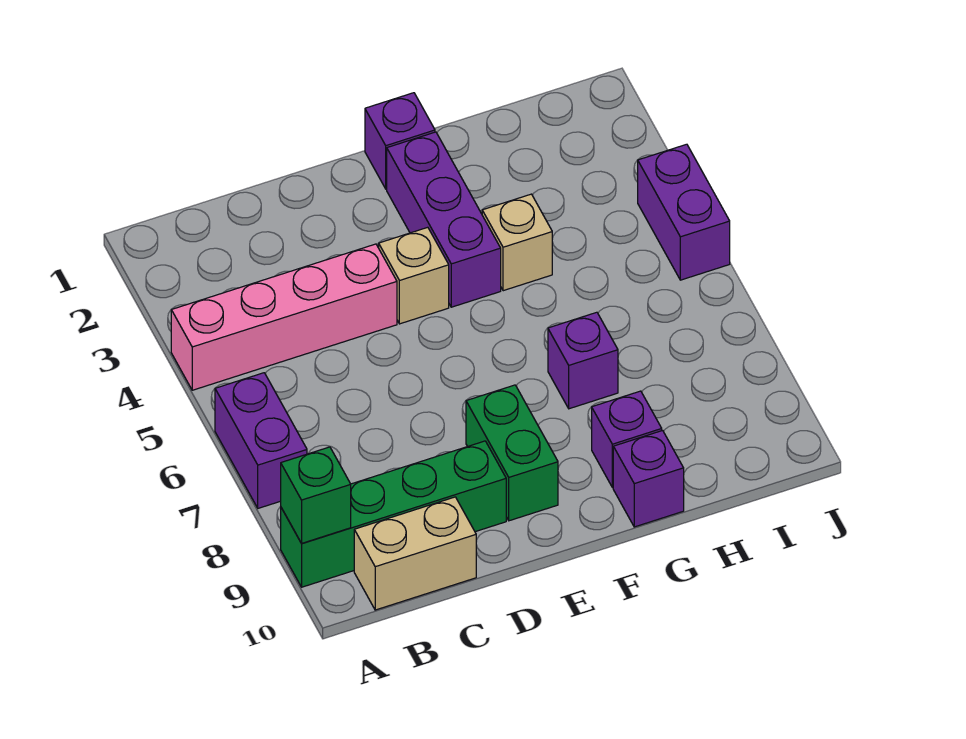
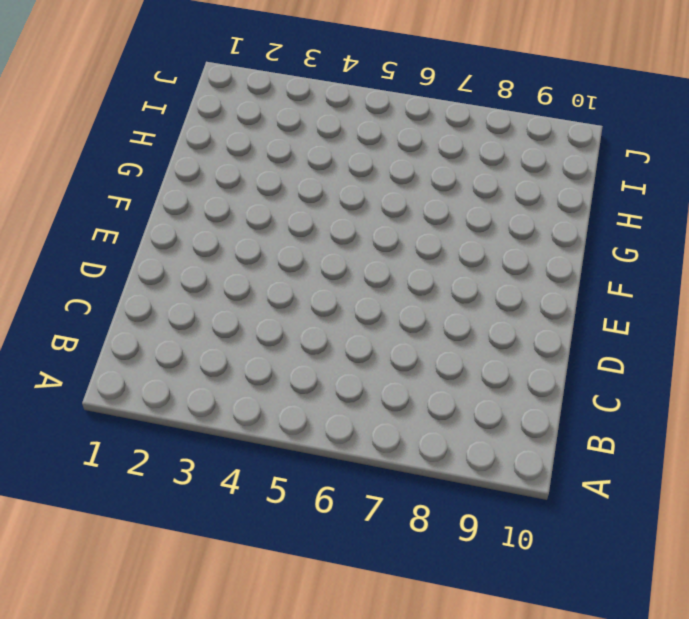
none -> pink brick A4:D4 level 1
none -> purple brick A6:A7 level 1
none -> green brick A9:D9 level 1

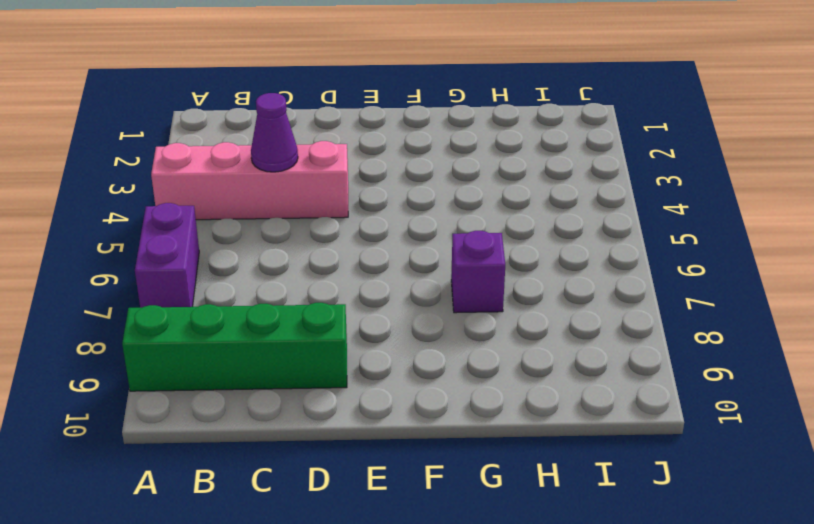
purple cone C4 level 2 -> none
none -> tan brick B10:C10 level 1
none -> tan brick E4 level 1
none -> green brick E8:E9 level 1

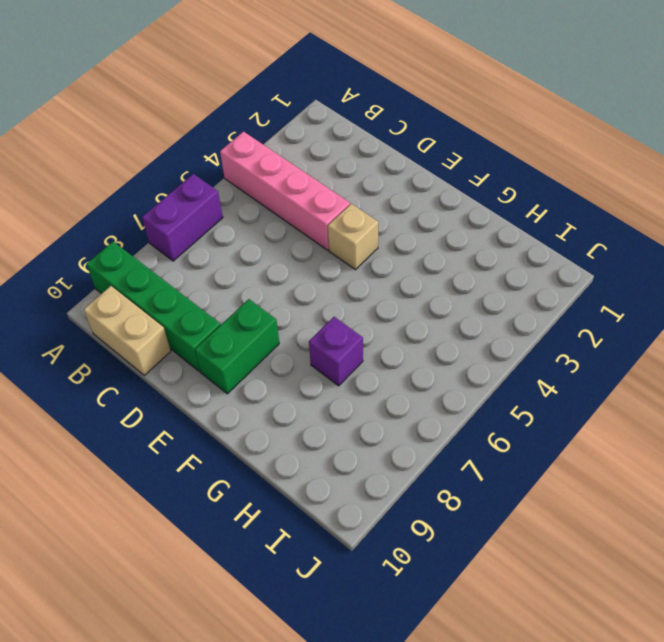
none -> purple brick F1 level 1
none -> purple brick F2:F4 level 1
none -> tan brick G4 level 1

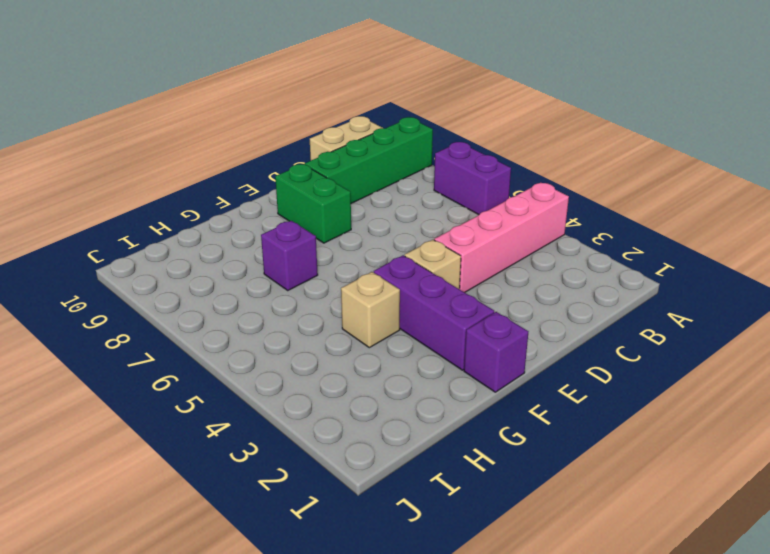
none -> purple brick G9 level 1
none -> purple brick G10 level 1
none -> purple brick J4:J5 level 1

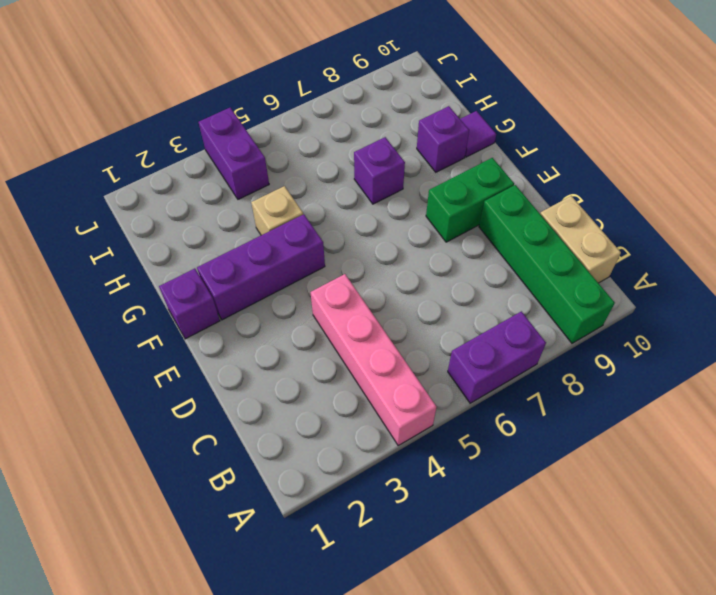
purple tile G10 level 1 -> purple brick G10 level 1
purple brick I4:J4 level 1 -> purple brick J4:J5 level 1
none -> tan brick E4 level 1
none -> green brick A9 level 2

